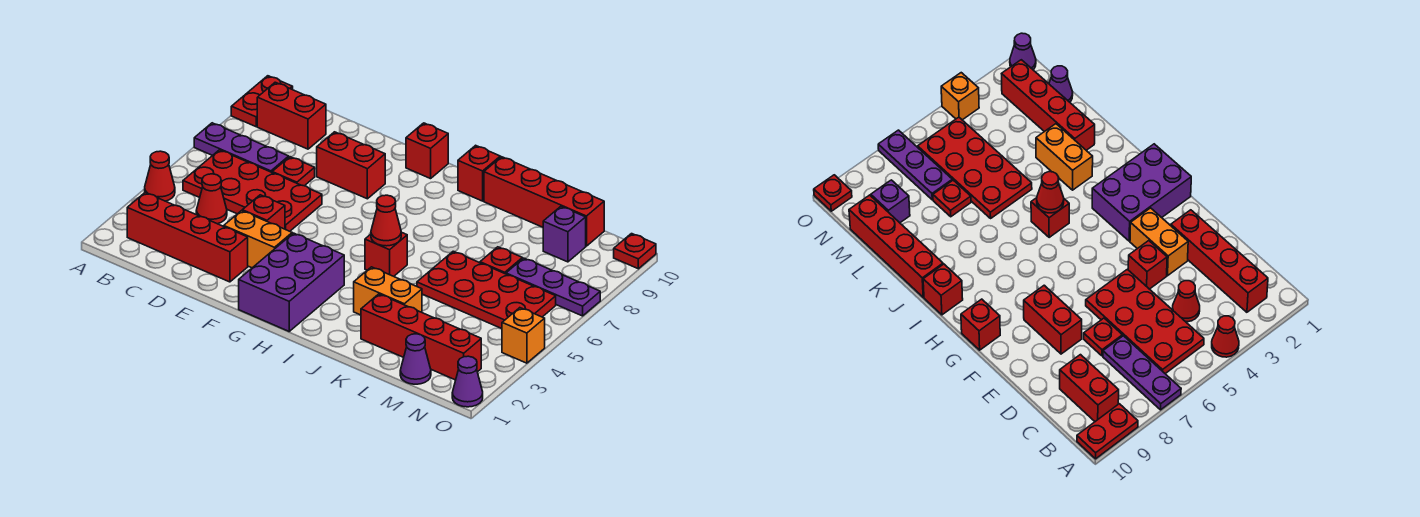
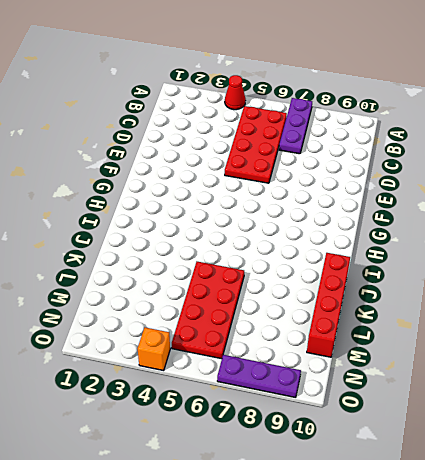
purple plate O7:O9 level 1 -> purple plate M7:O7 level 1
none -> red plate A9:A10 level 1
none -> red brick B2:E2 level 1
none -> red brick B9:C9 level 1

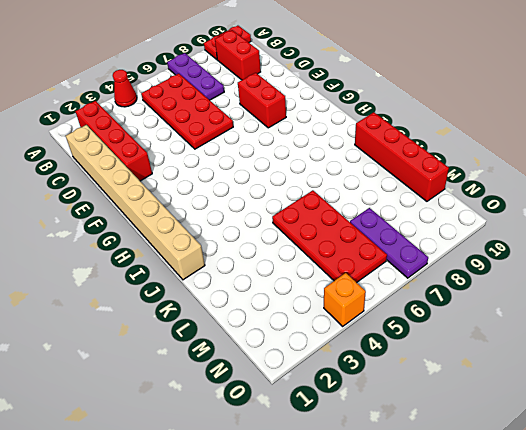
tan brick C1:J1 level 1 -> purple brick G1:H3 level 1
none -> red cone C4 level 1
none -> red plate D7 level 1
none -> orange brick E3:F3 level 1

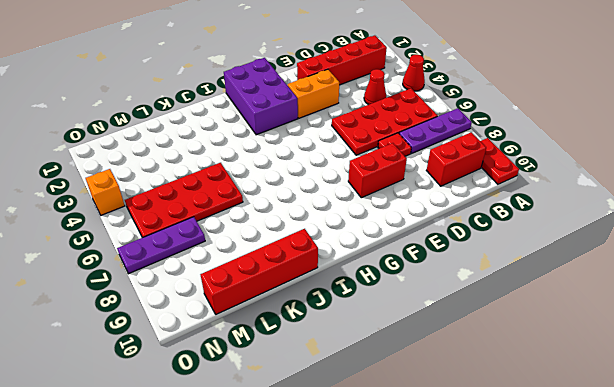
none -> red brick E4 level 1
none -> red brick G10 level 1
none -> red brick I5 level 1

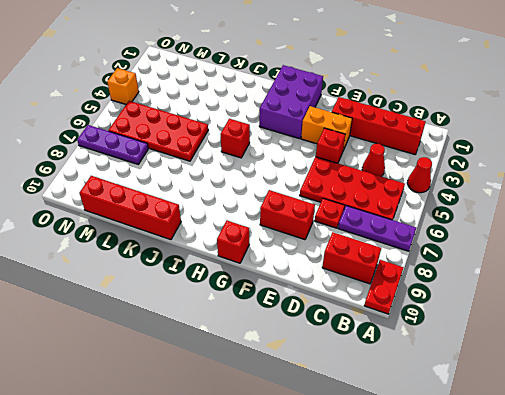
none -> red brick I10 level 1
none -> orange brick J3:K3 level 1
none -> red brick K2:N2 level 1

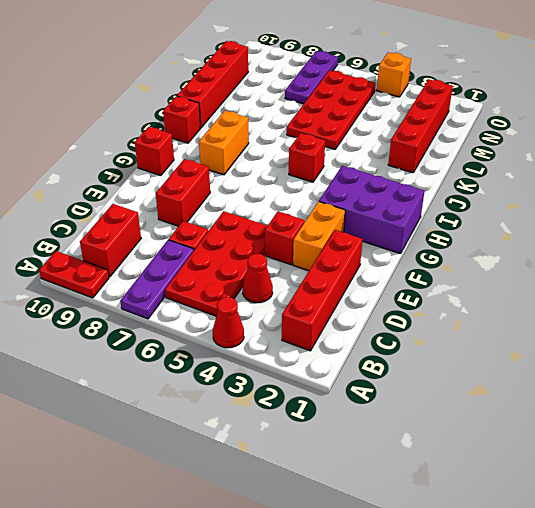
orange brick H8:I8 level 1 -> orange brick J3:K3 level 1
none -> red plate L7 level 1
none -> purple cone M1 level 1
none -> purple brick M9 level 1

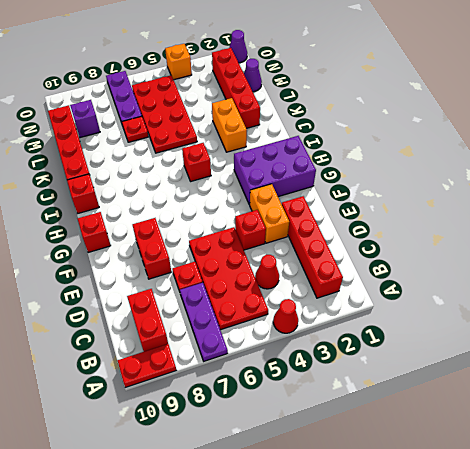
none -> red plate O10 level 1
none -> red cone I5 level 2

